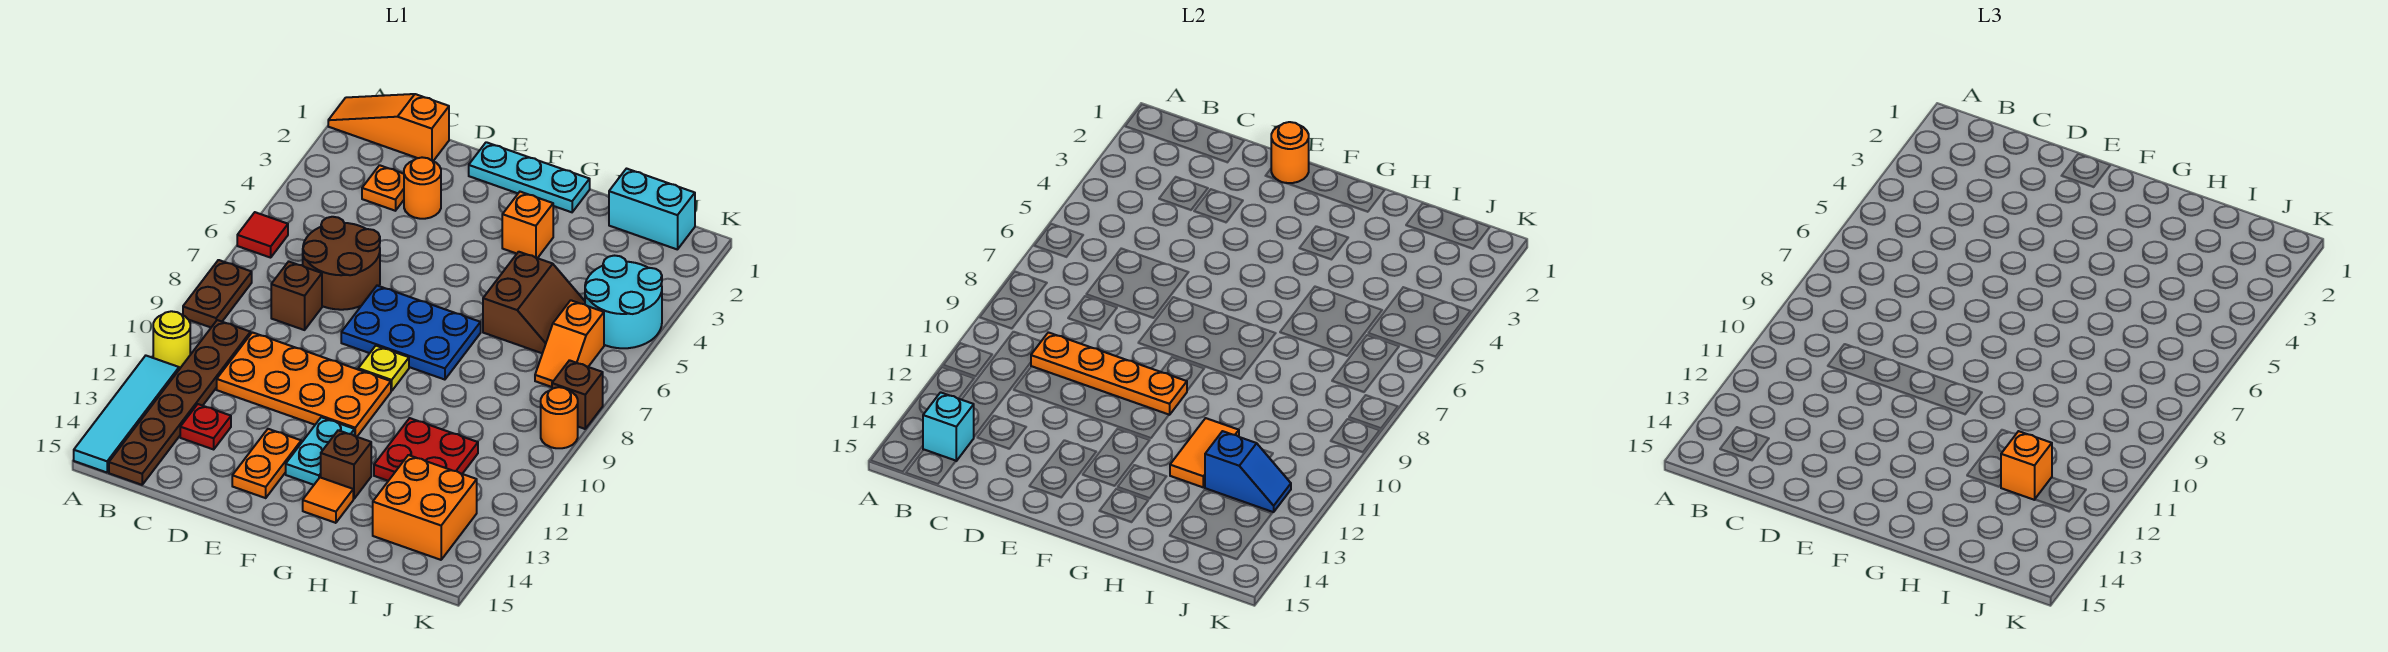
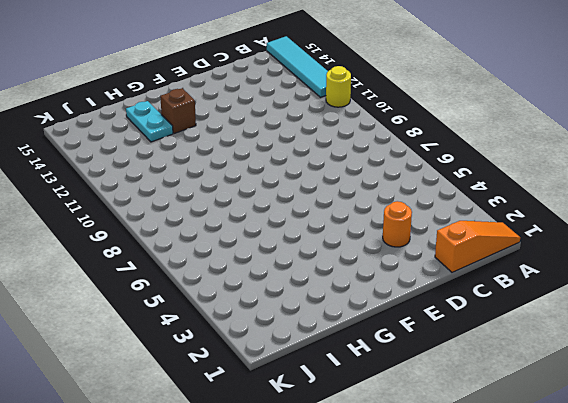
cyan plate H13:H14 level 1 -> cyan plate F12:F13 level 1
none -> red tile A6 level 1
none -> brown plate A8:A9 level 1
none -> brown plate B10:B15 level 1
none -> orange plate C3 level 1

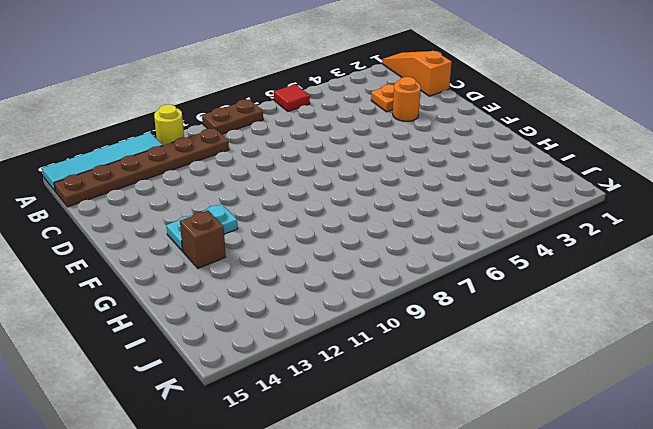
none -> brown round brick C6:D7 level 1
none -> brown brick C8 level 1
none -> orange plate C10:F11 level 1
none -> red plate C13 level 1

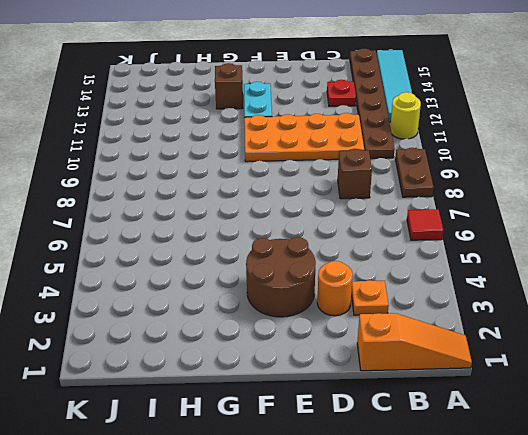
brown round brick E3:F4 level 1 -> brown round brick C6:D7 level 1
none -> cyan plate E1:G1 level 1
none -> blue plate E7:G8 level 1
none -> orange plate E13:E14 level 1
none -> yellow plate F9 level 1

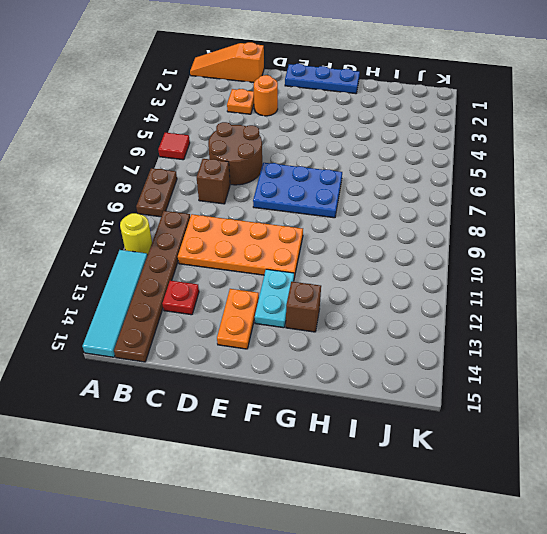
blue plate E1:G1 level 1 -> cyan plate E1:G1 level 1
none -> yellow plate F9 level 1
none -> orange brick G3 level 1
none -> orange tile G14 level 1
none -> brown slope H5:I6 level 1 top H

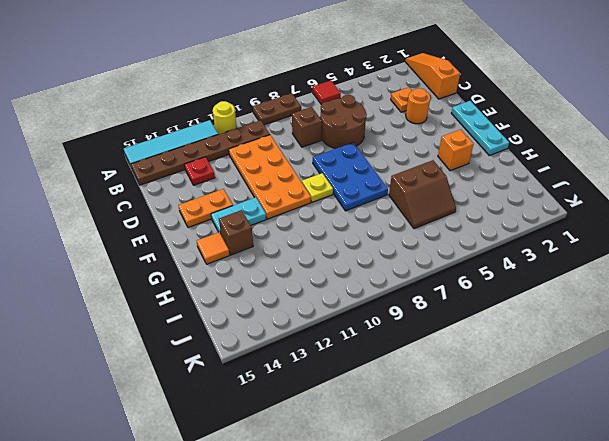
none -> red plate H11:I12 level 1
none -> cyan brick I1:J1 level 1
none -> orange brick I13:J14 level 1
none -> cyan round brick J4:K5 level 1

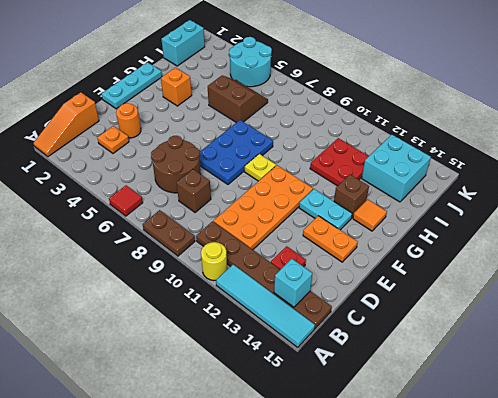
cyan brick I13:J14 level 1 -> orange brick I13:J14 level 1
none -> orange slope J6:J7 level 1 top 6
none -> brown brick K8 level 1
none -> orange round brick K9 level 1
none -> orange plate C10:F10 level 2

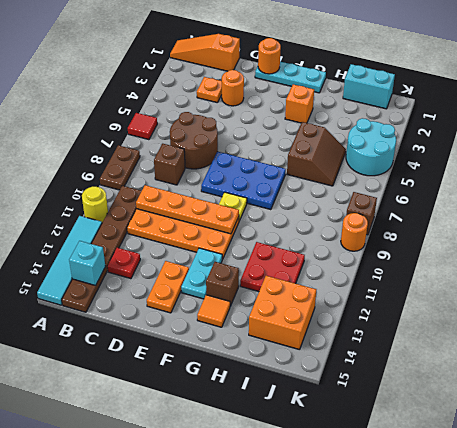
none -> orange slope J6:J7 level 1 top 6
none -> orange tile H11:H12 level 2
none -> blue slope I12:J12 level 2 top I
none -> orange brick I12 level 3

